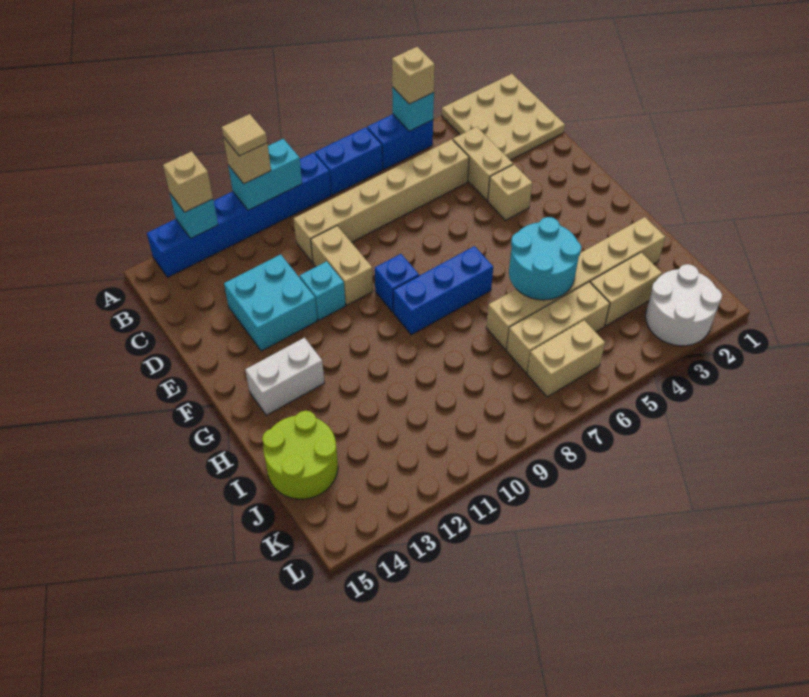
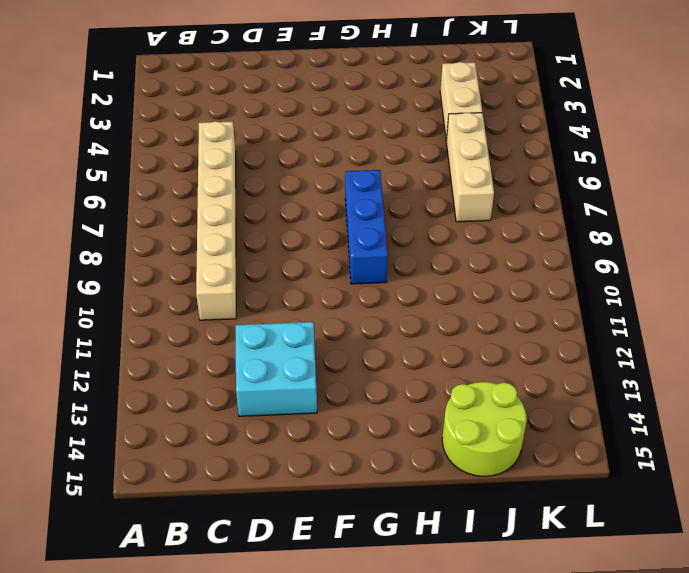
none -> tan plate A1:C3 level 1
none -> blue brick A5:A6 level 1
none -> blue brick A7:A8 level 1

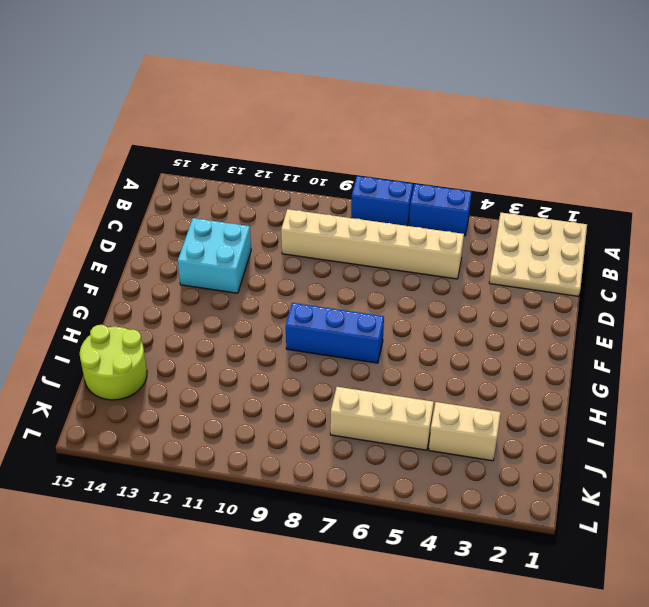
none -> blue brick A9:A14 level 1
none -> tan brick C4:D4 level 1
none -> tan brick D10:E10 level 1

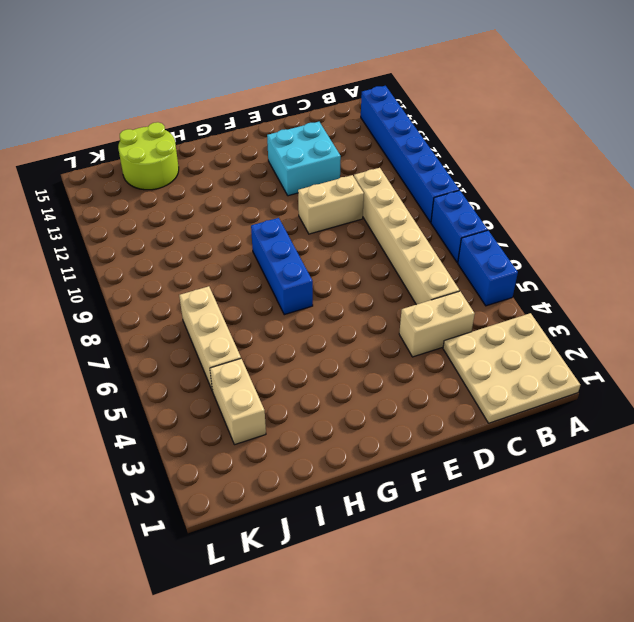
none -> tan brick E4 level 1
none -> cyan brick E11 level 1
none -> blue brick F9 level 1

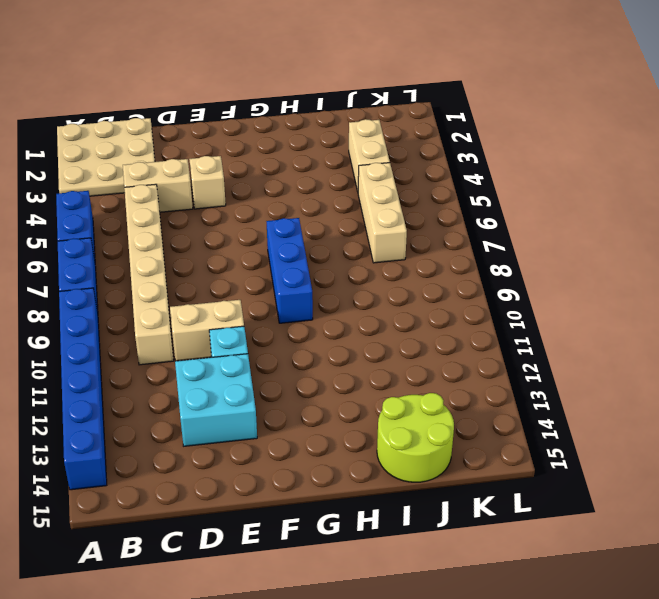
none -> blue brick F9 level 1
none -> white brick G13:G14 level 1
none -> tan brick I2:I7 level 1

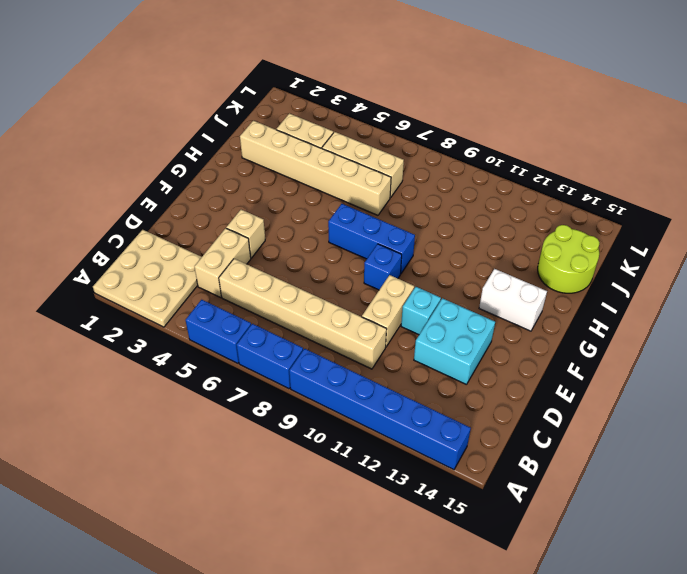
none -> white round brick K2:L3 level 1
none -> tan brick K6:K7 level 1
none -> cyan brick A5 level 2

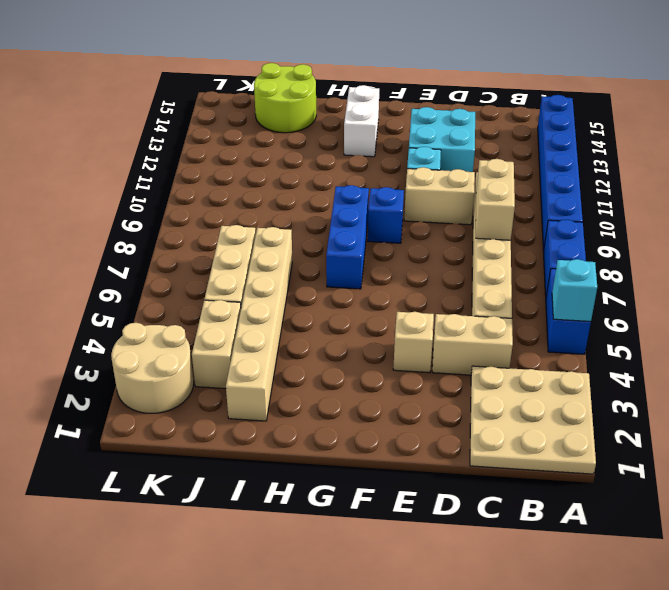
tan brick C8:C9 level 2 -> tan brick K6:K7 level 1
tan round brick K2:L3 level 1 -> white round brick K2:L3 level 1
none -> cyan brick A10:A11 level 2
none -> cyan brick A13 level 2
none -> cyan round brick H5:I6 level 2

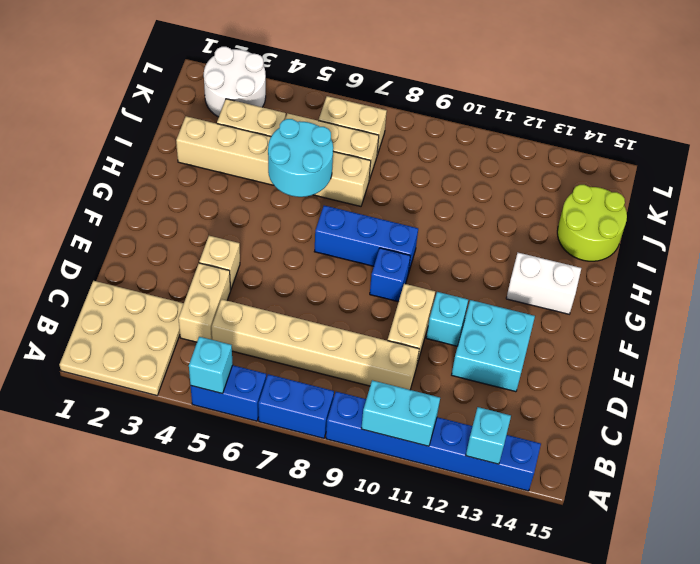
none -> tan brick A5 level 3
none -> tan brick A11 level 3
none -> tan brick A13 level 3

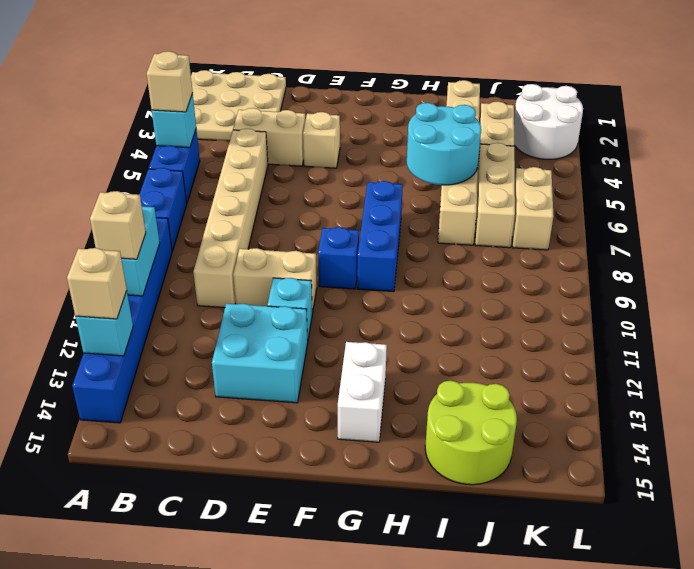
none -> tan tile A11 level 4

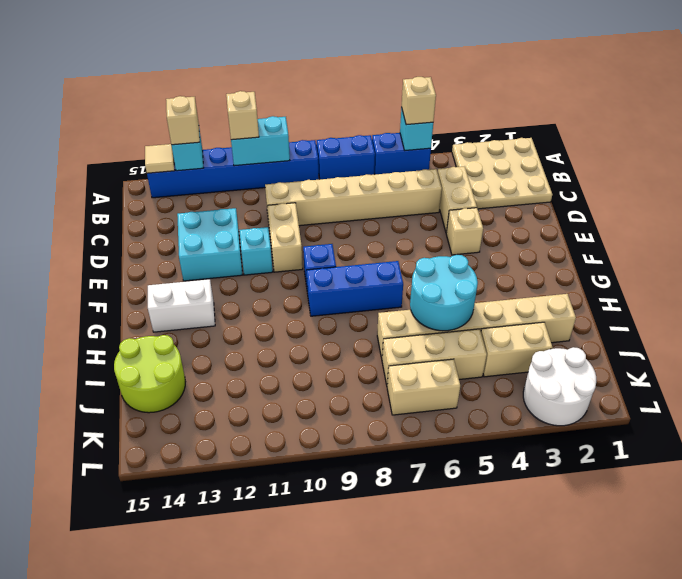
tan tile A14 level 2 -> tan tile A11 level 4

